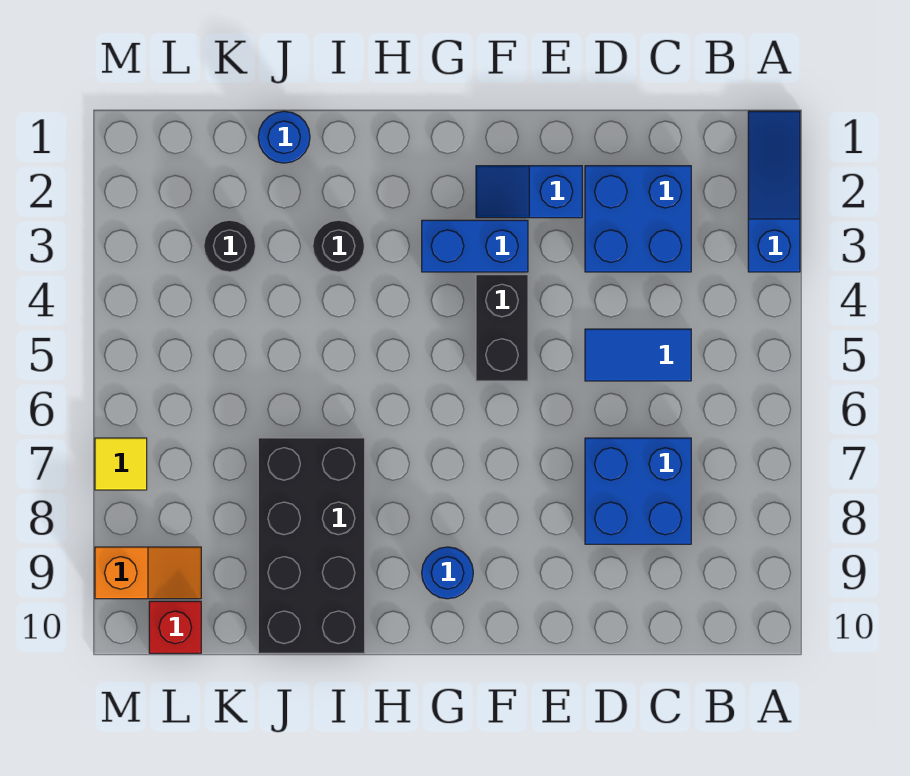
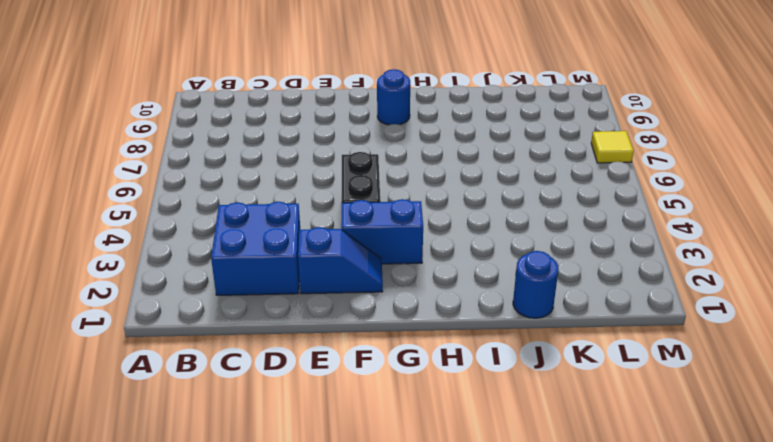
none -> blue slope A1:A3 level 1 top 3
none -> blue tile C5:D5 level 1
none -> blue brick C7:D8 level 1

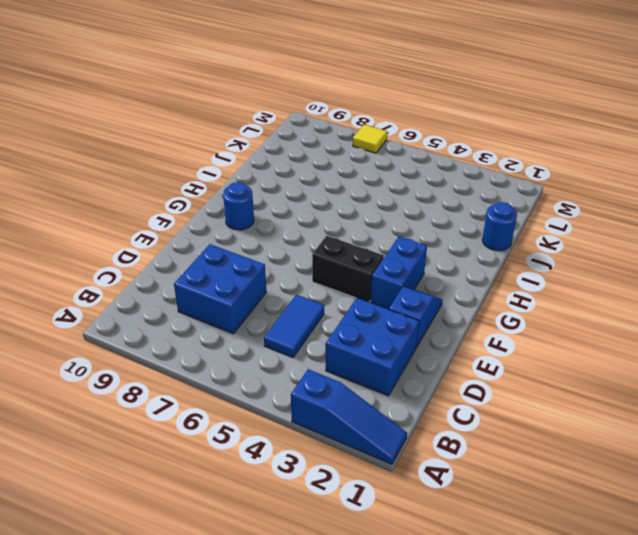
none -> black round brick I3 level 1
none -> black brick I7:J10 level 1
none -> black round brick K3 level 1

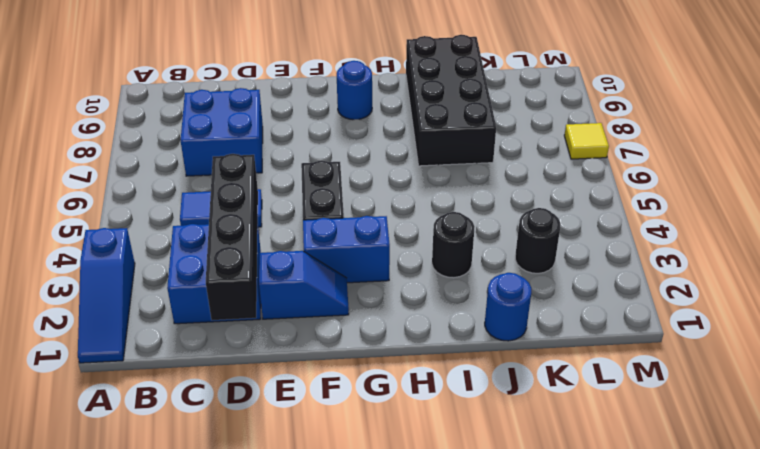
black brick D1:D4 level 2 -> none
none -> orange slope L9:M9 level 1 top M
none -> red brick L10 level 1

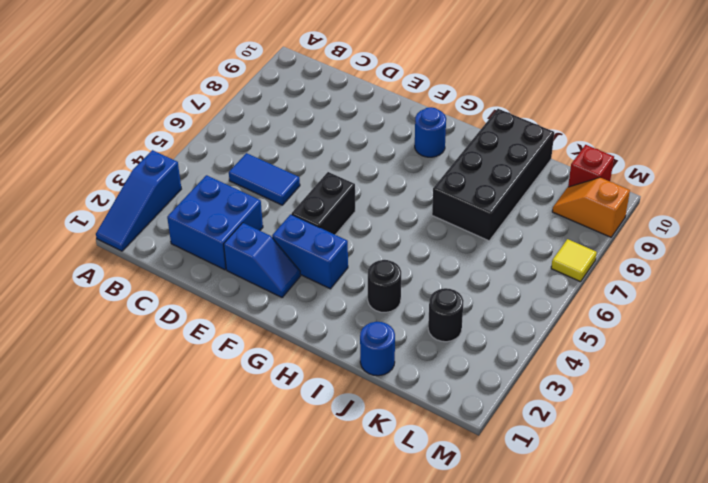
none -> blue brick C7:D8 level 1

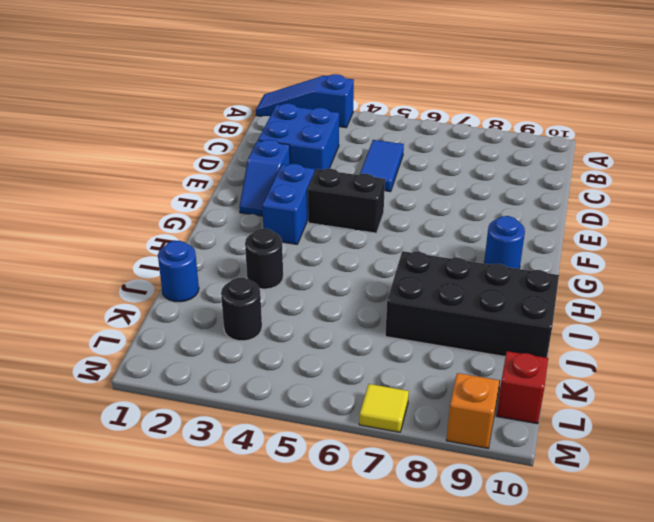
none -> blue brick C7:D8 level 1

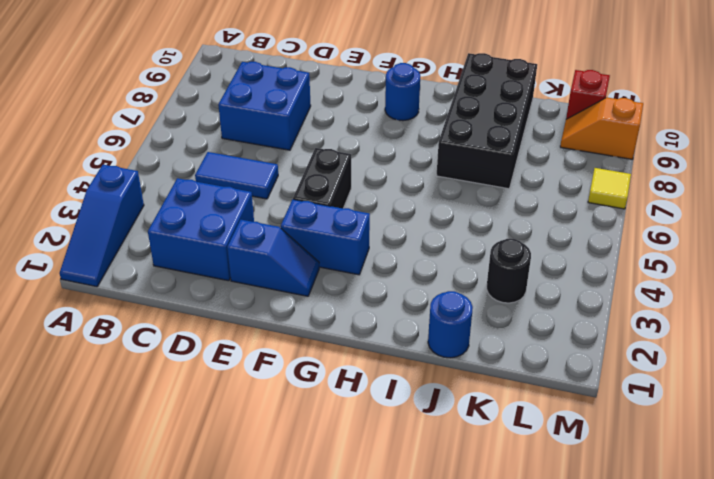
none -> black round brick I3 level 1

